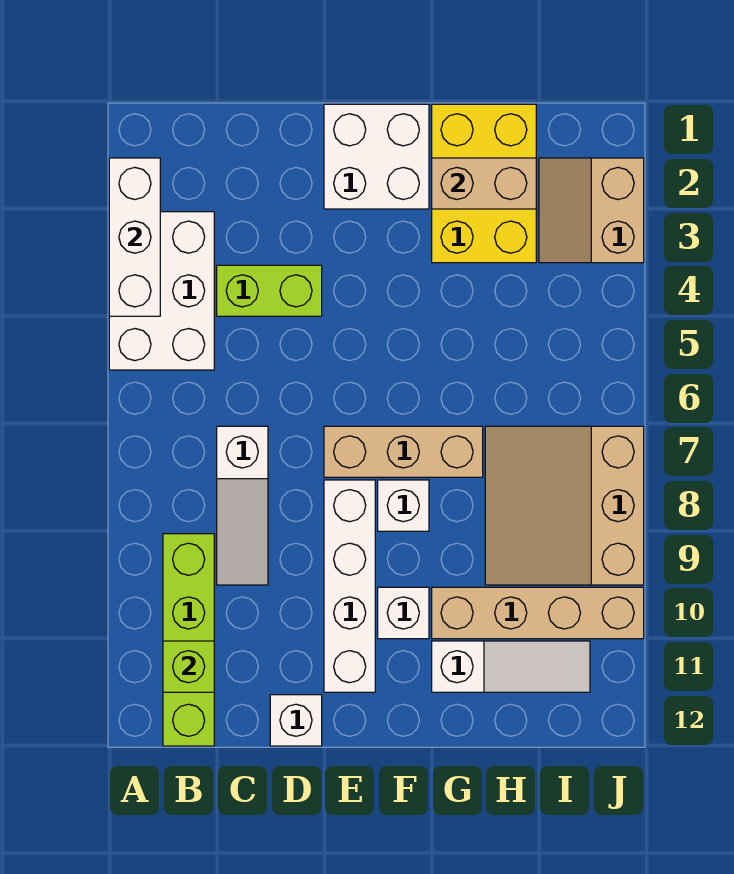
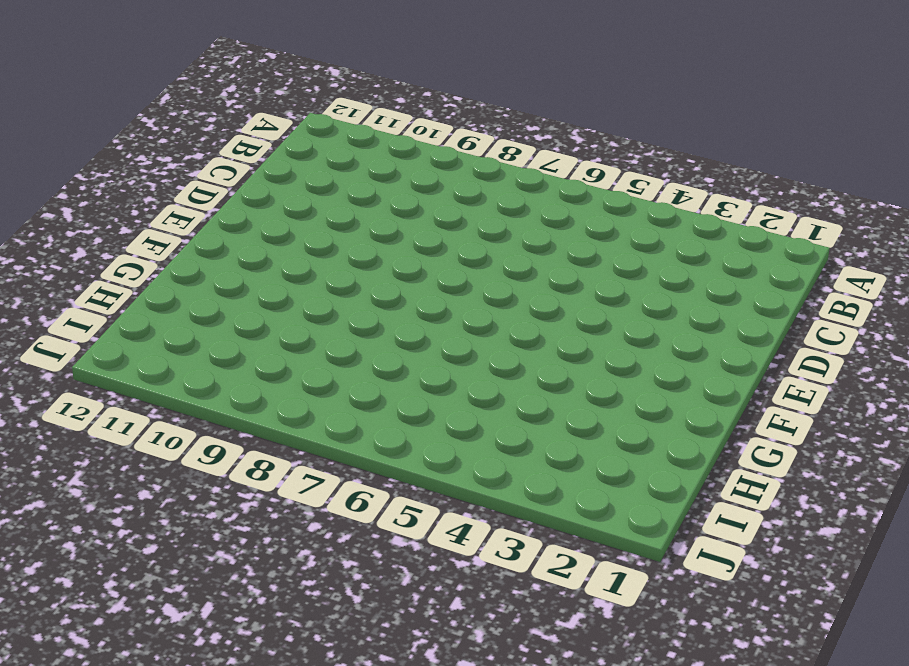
none -> white brick A3:B5 level 1
none -> lime brick B9:B12 level 1
none -> lime brick C4:D4 level 1

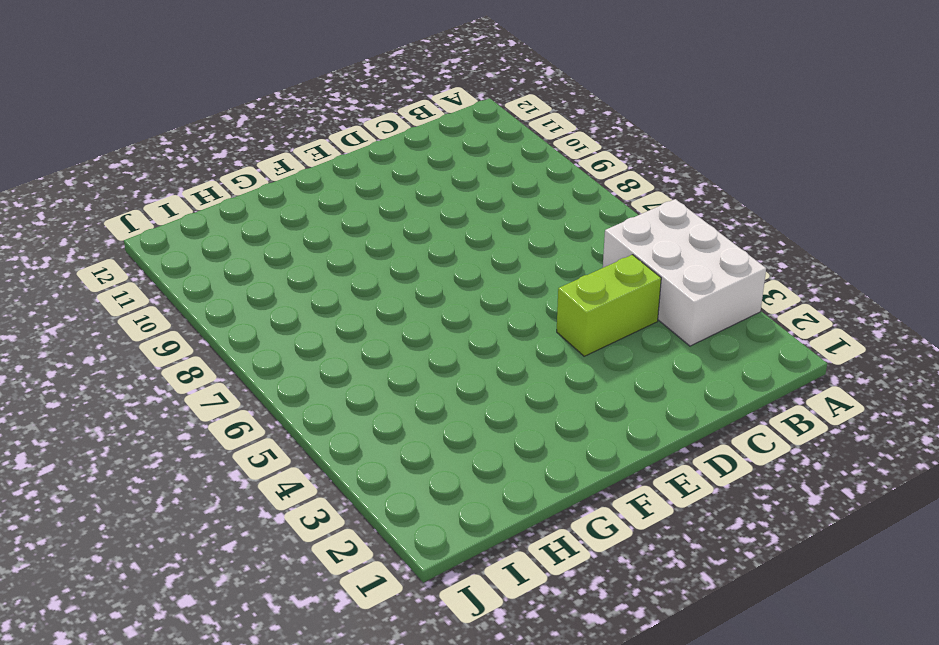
none -> lime brick B9:B12 level 1
none -> white slope C7:C9 level 1 top 7
none -> white brick D12 level 1

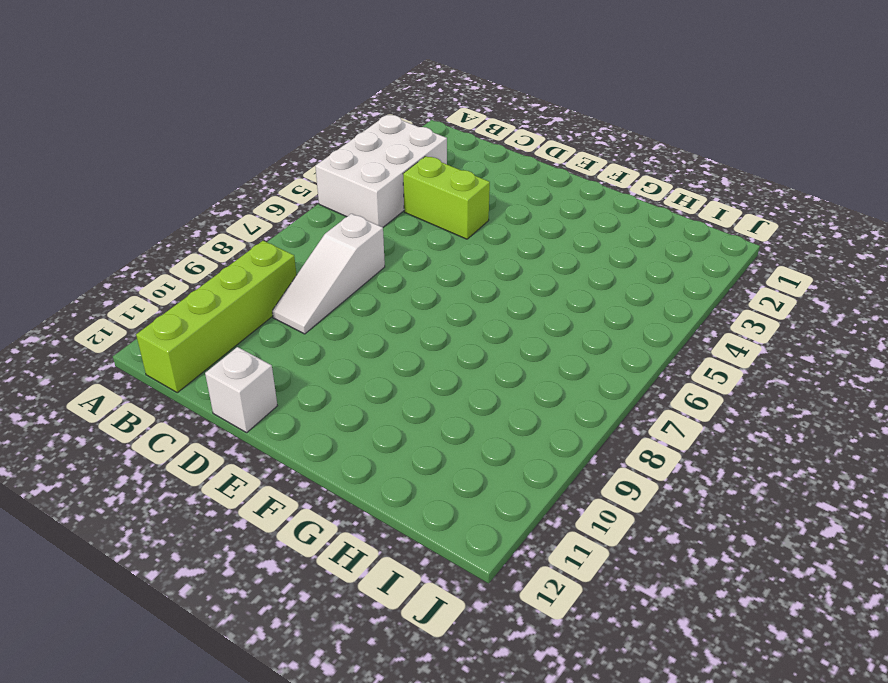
none -> white brick E1:F2 level 1
none -> tan brick E7:G7 level 1
none -> white brick E8:E11 level 1

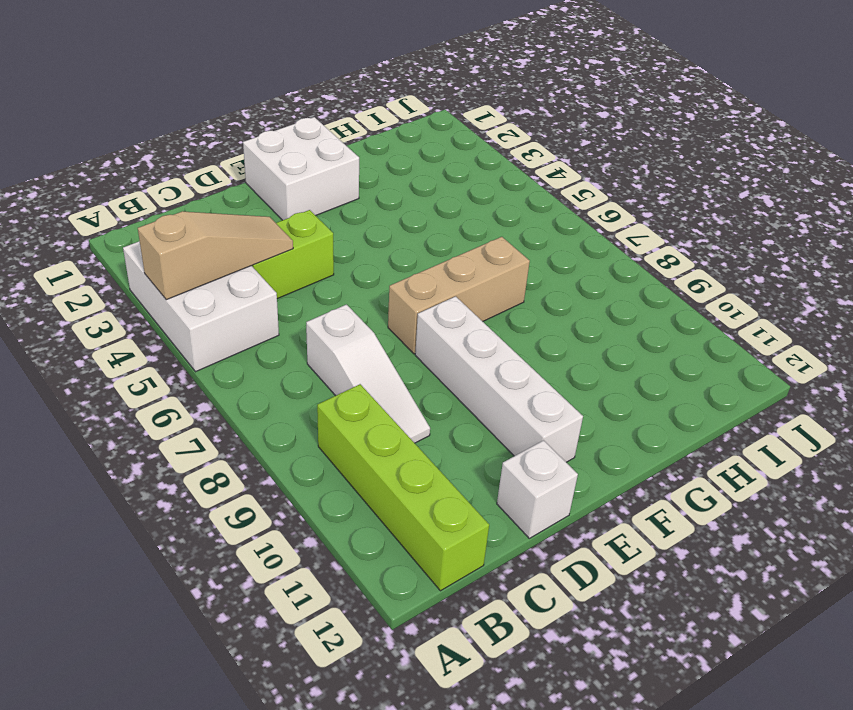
tan slope A4:C4 level 2 top A -> white brick A2:A4 level 2
none -> white brick F8 level 1
none -> white brick F10 level 1
none -> yellow brick G1:H3 level 1

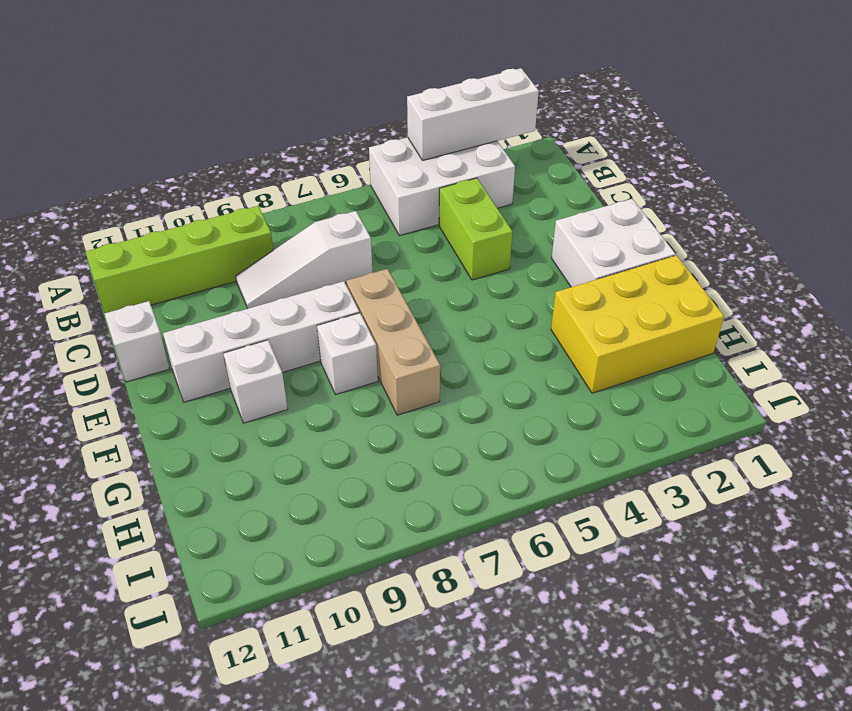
none -> tan brick G10:J10 level 1
none -> white slope G11:I11 level 1 top G
none -> tan slope H7:J9 level 1 top J

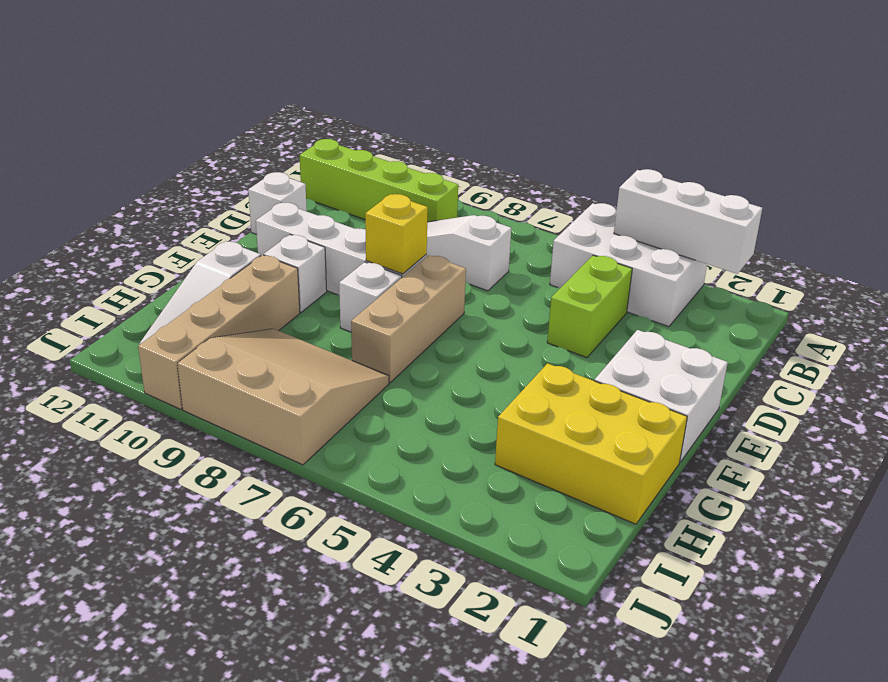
yellow brick E8 level 2 -> none
none -> tan slope I2:J3 level 1 top J
none -> lime brick B11 level 2
none -> tan brick G2:H2 level 2

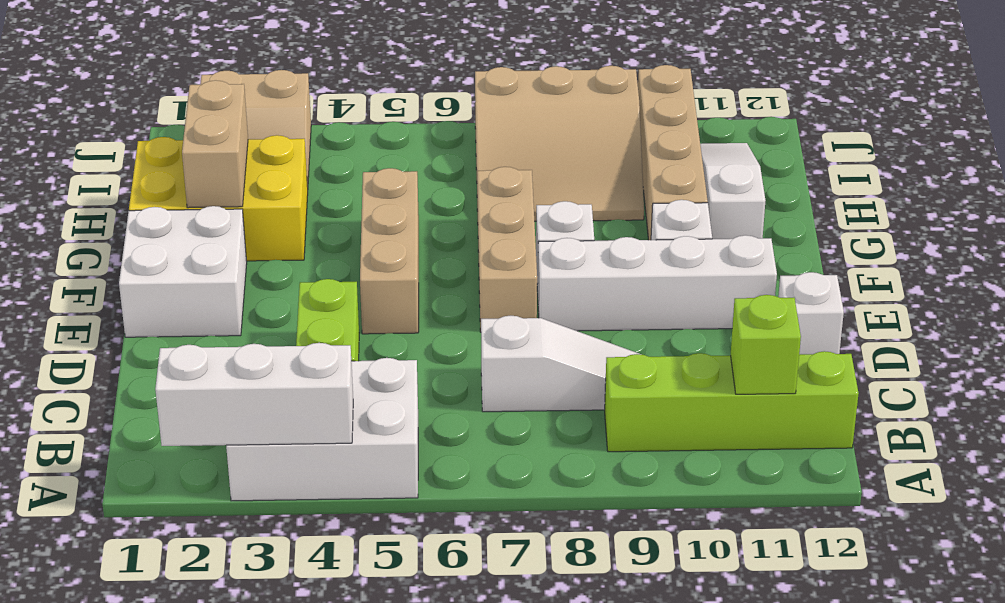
tan brick E5:G5 level 1 -> none

